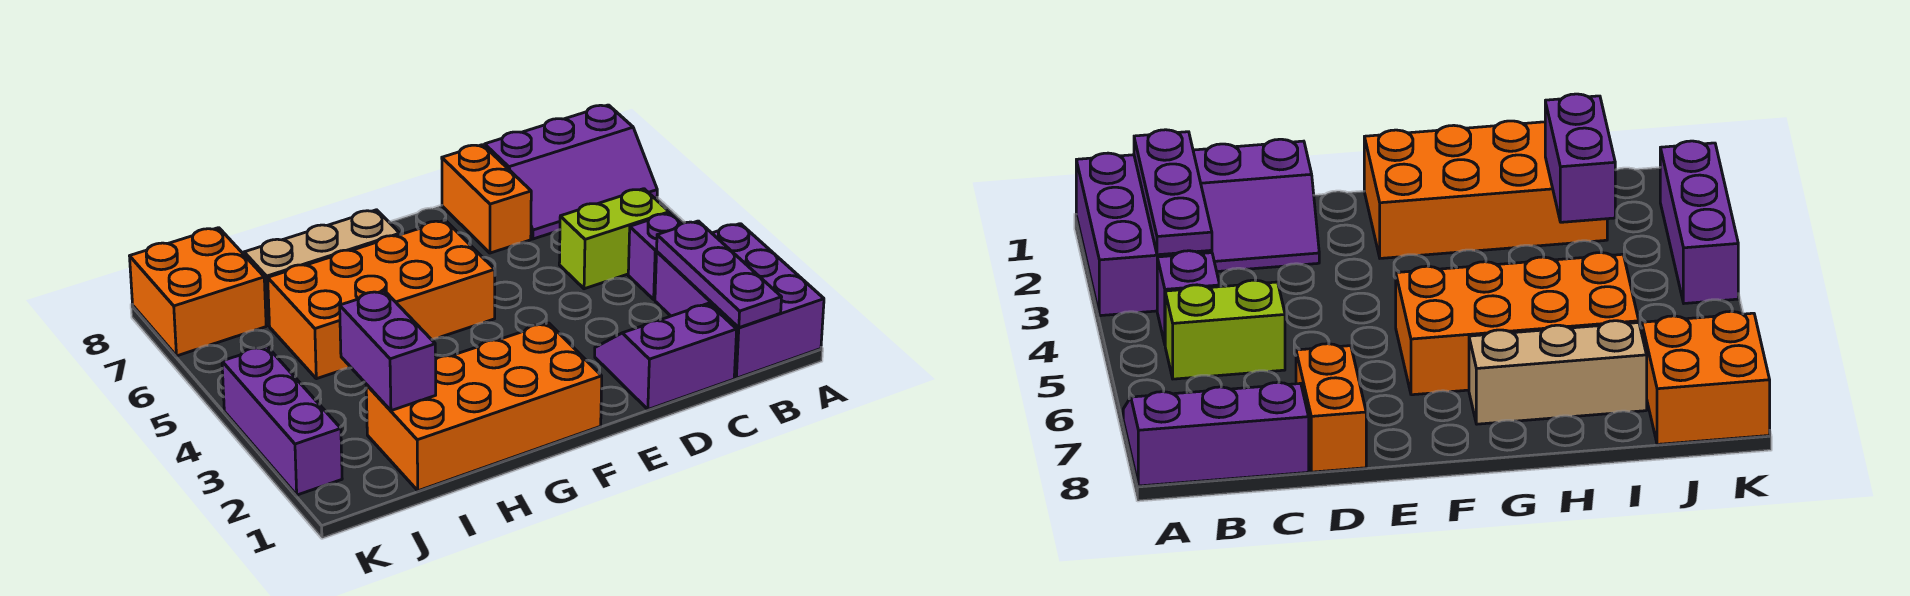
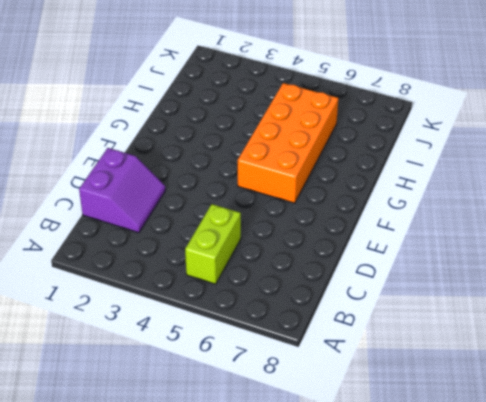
none -> purple brick A1:B3 level 1
none -> purple slope A7:C8 level 1 top 8
none -> purple brick B4 level 1

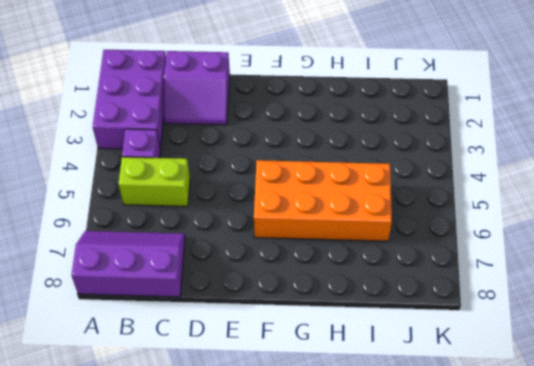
none -> orange brick D7:D8 level 1
none -> orange brick F1:I2 level 1
none -> tan brick G7:I7 level 1

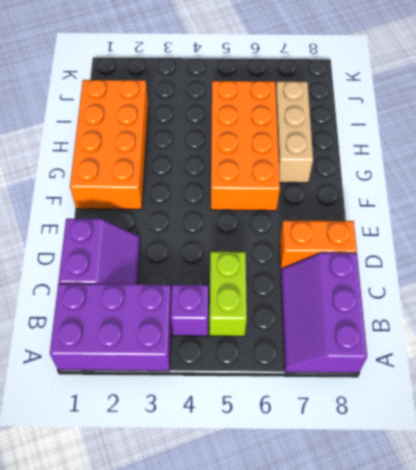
none -> orange brick J7:K8 level 1
none -> purple brick K2:K4 level 1
none -> purple plate B1:B3 level 2

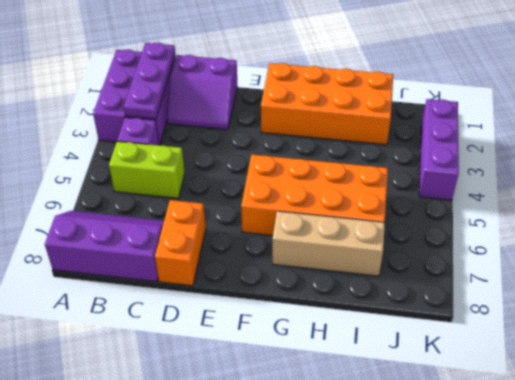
none -> orange brick J7:K8 level 1
none -> purple brick I2:I3 level 2

